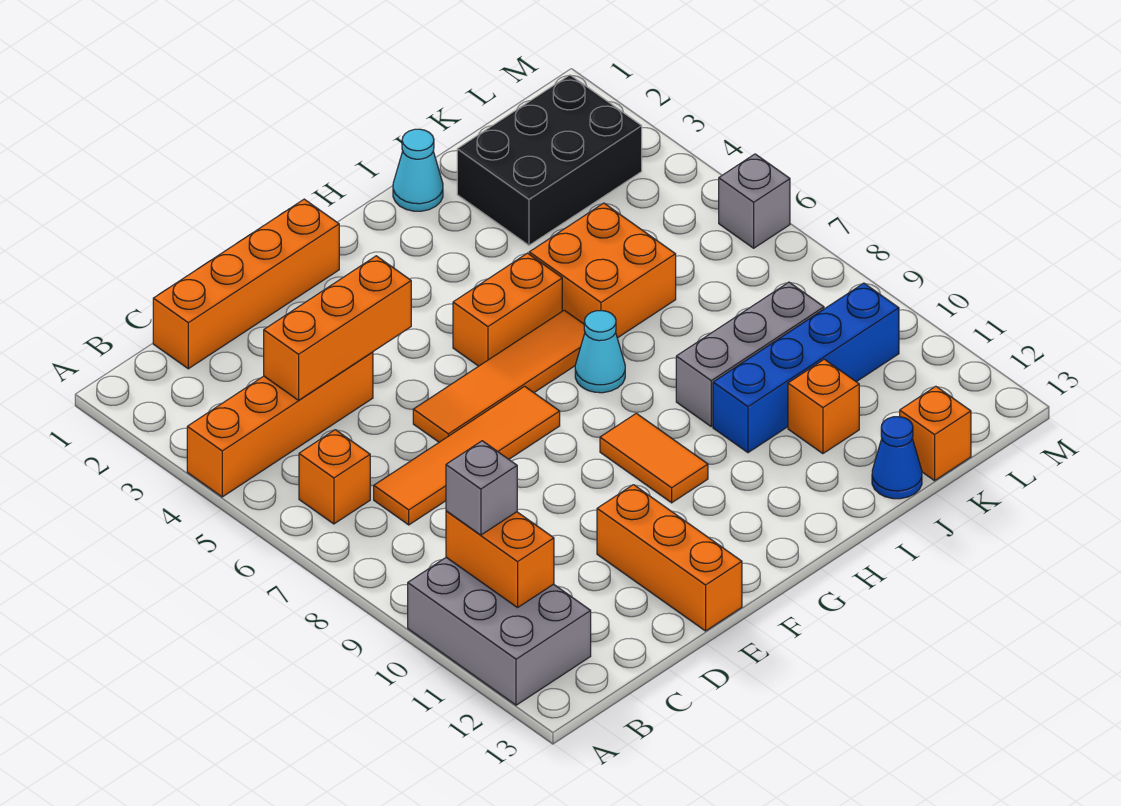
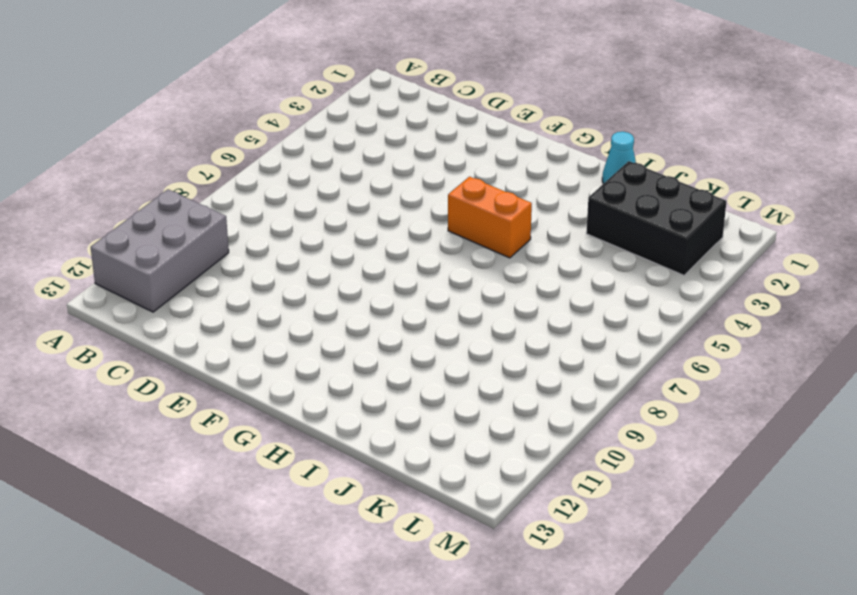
none -> orange brick A4:D4 level 1
none -> orange brick B6 level 1
none -> orange brick C1:F1 level 1

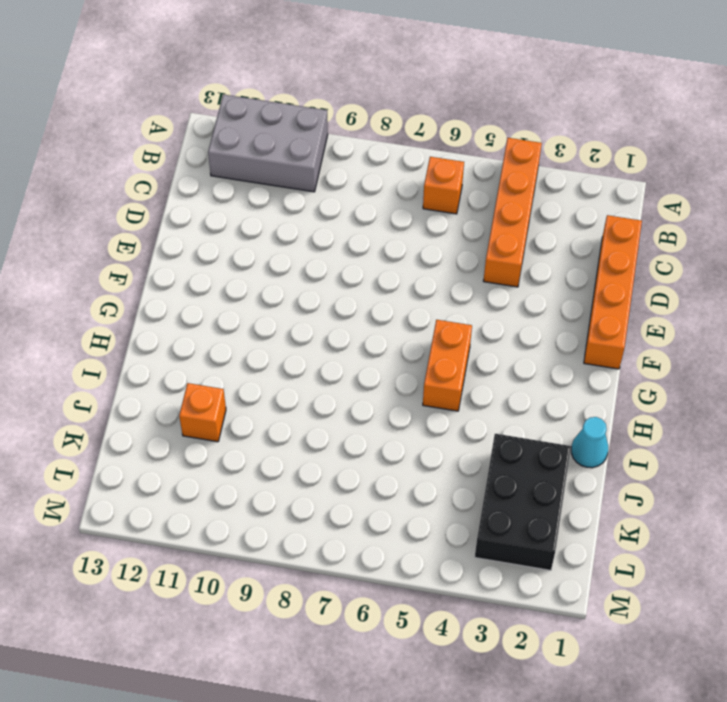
none -> orange tile C7:F7 level 1
none -> orange tile E6:H6 level 1
none -> orange brick E11:E13 level 1

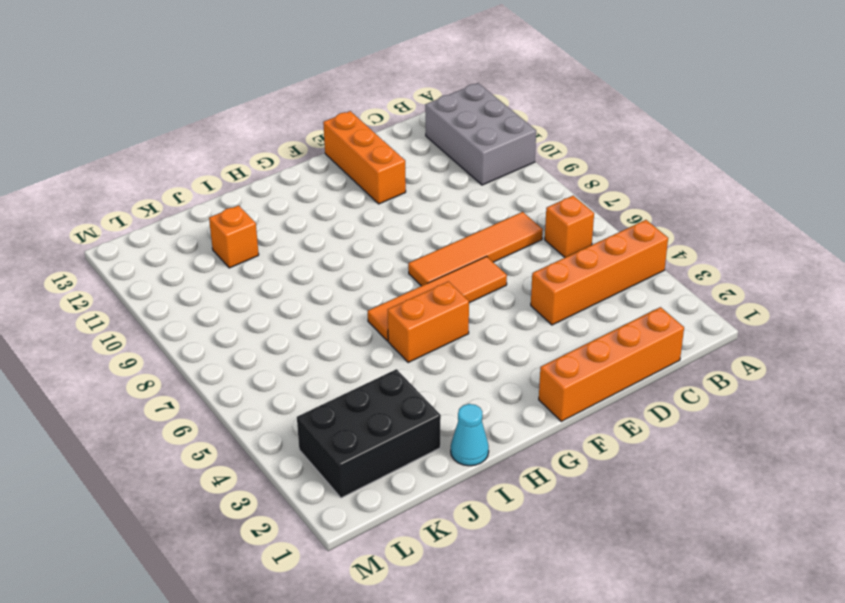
none -> orange tile G9:G10 level 1
none -> cyan cone H7 level 1
none -> orange brick I5:J6 level 1

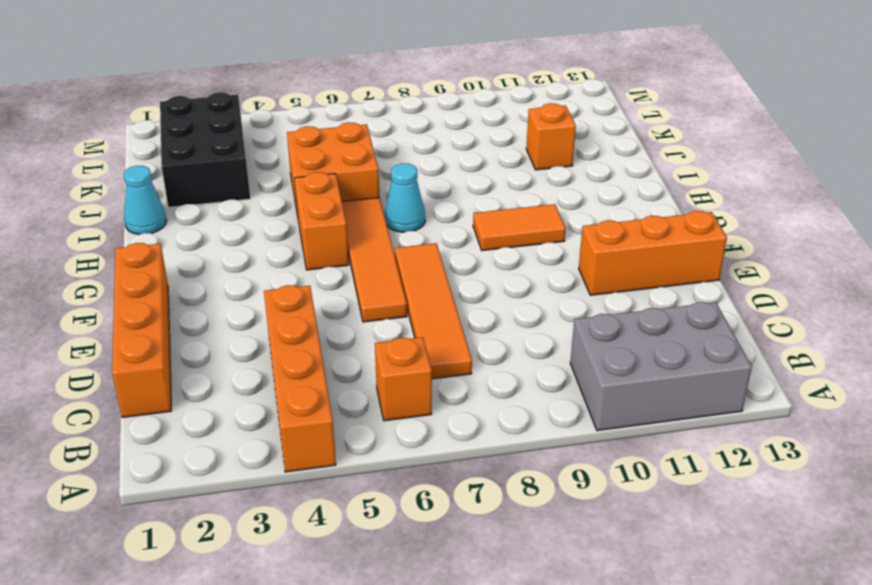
none -> grey brick I9:K9 level 1
none -> blue brick I10:L10 level 1
none -> blue cone J13 level 1

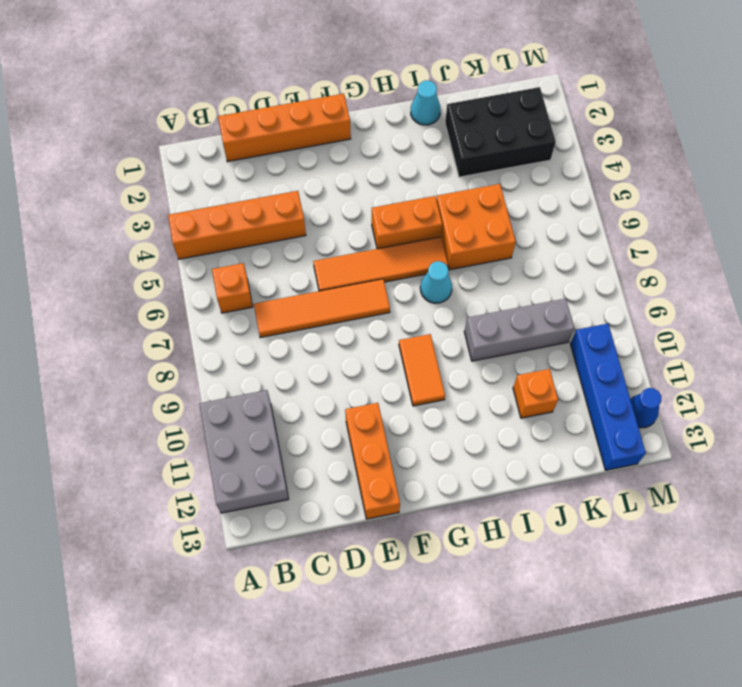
blue brick L10:L13 level 1 -> blue brick I10:L10 level 1
blue cone M12 level 1 -> blue cone J13 level 1
none -> orange brick K13 level 1
none -> grey brick M6 level 1
none -> orange brick B10:B11 level 2

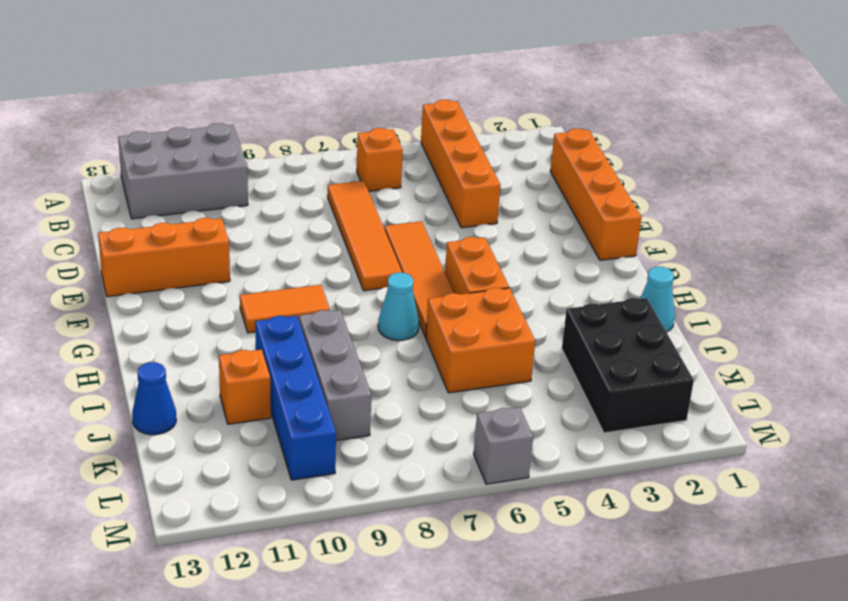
none -> orange brick K13 level 1
none -> orange brick B10:B11 level 2
none -> orange brick C4:E4 level 2

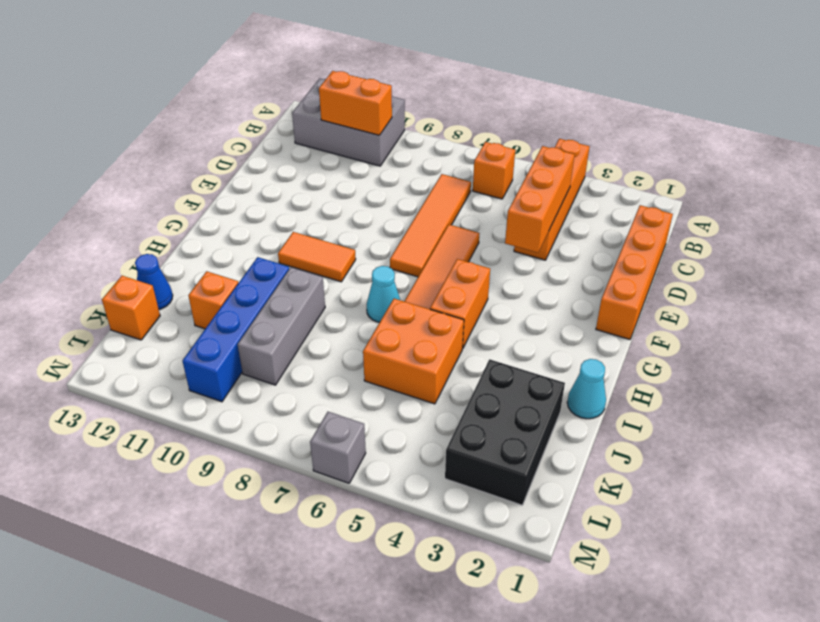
none -> orange brick E11:E13 level 1
none -> grey brick B10 level 3

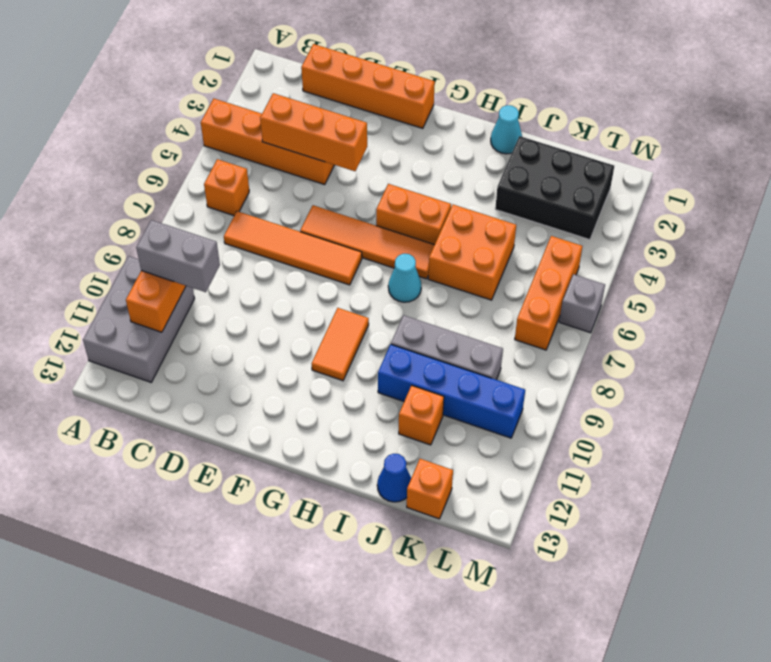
grey brick B10:C10 level 3 -> grey brick B10 level 3
orange brick L5:L7 level 1 -> orange brick E11:E13 level 1

